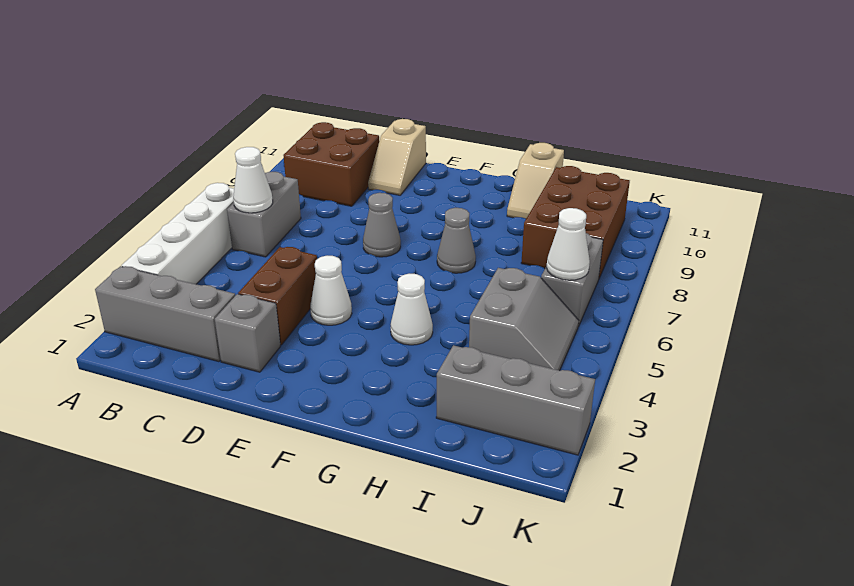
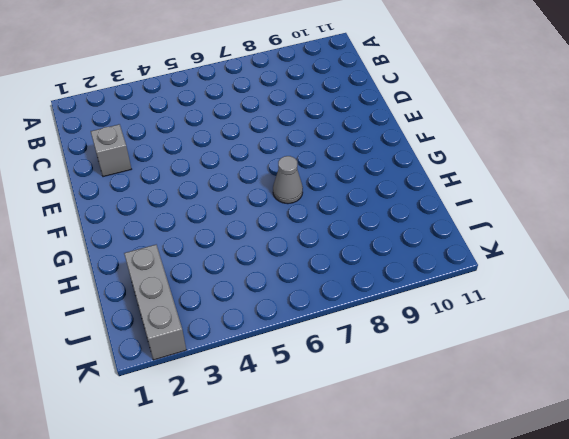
none -> grey brick A2:C2 level 1
none -> white brick A3:A6 level 1
none -> grey brick B6:B7 level 1

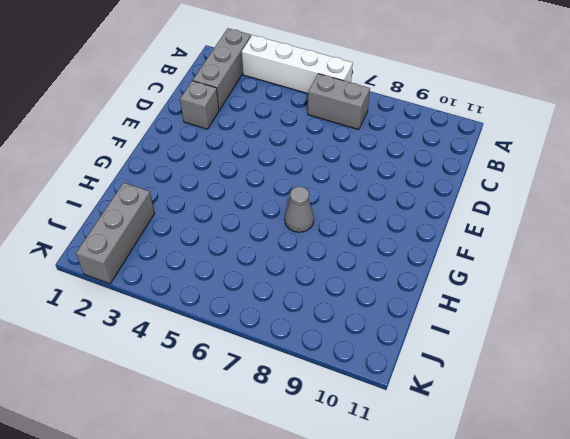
none -> brown brick B9:C10 level 1
none -> brown brick D3:D4 level 1
none -> tan slope D10:D11 level 1 top 11

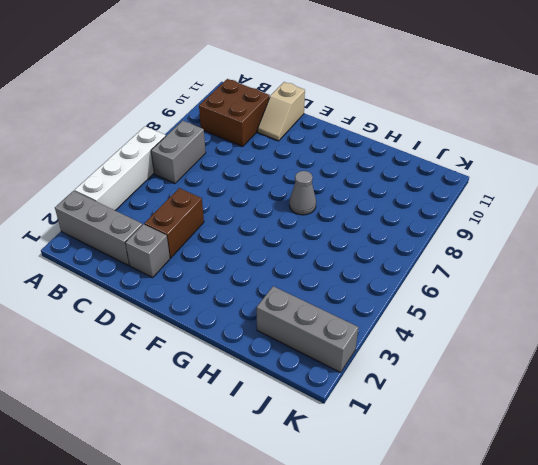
none -> white cone E4 level 1
none -> grey cone E7 level 1
none -> white cone G4 level 1

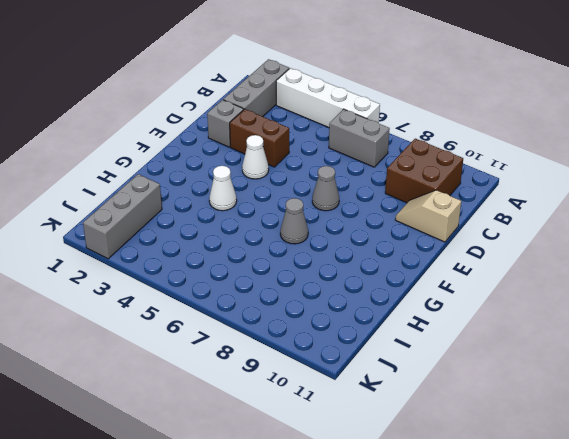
none -> tan slope H10:H11 level 1 top 11
none -> grey slope I4:J5 level 1 top I
none -> brown brick I8:J10 level 1

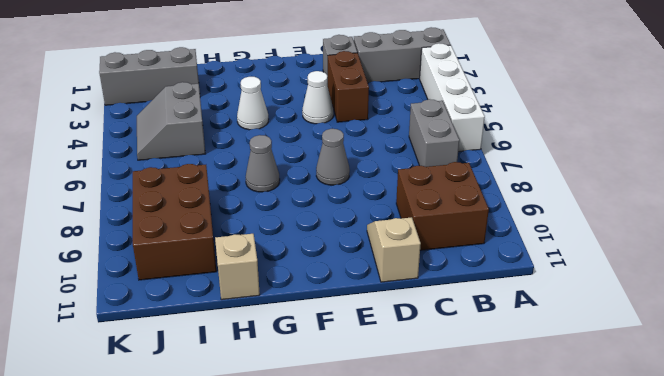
none -> grey brick J6:J7 level 1
none -> white cone B6 level 2
none -> white cone J6 level 2

